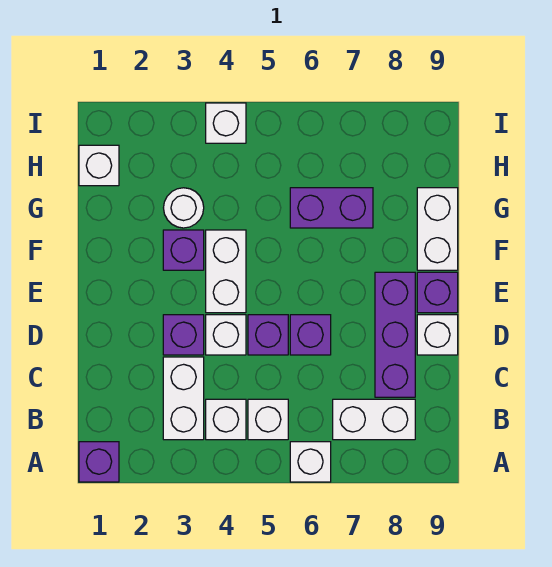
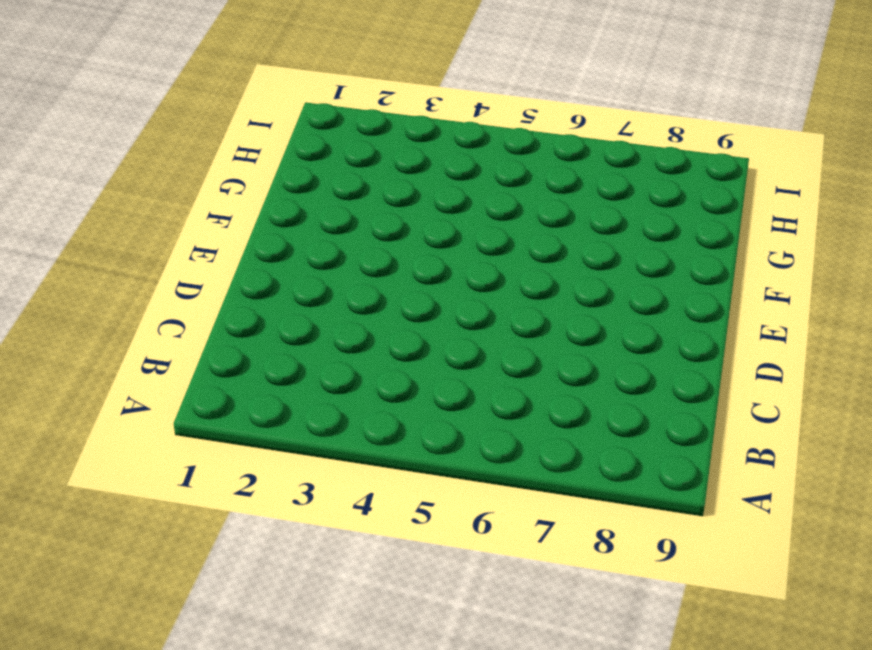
none -> purple brick A1 level 1
none -> white brick A6 level 1
none -> white brick B3:C3 level 1

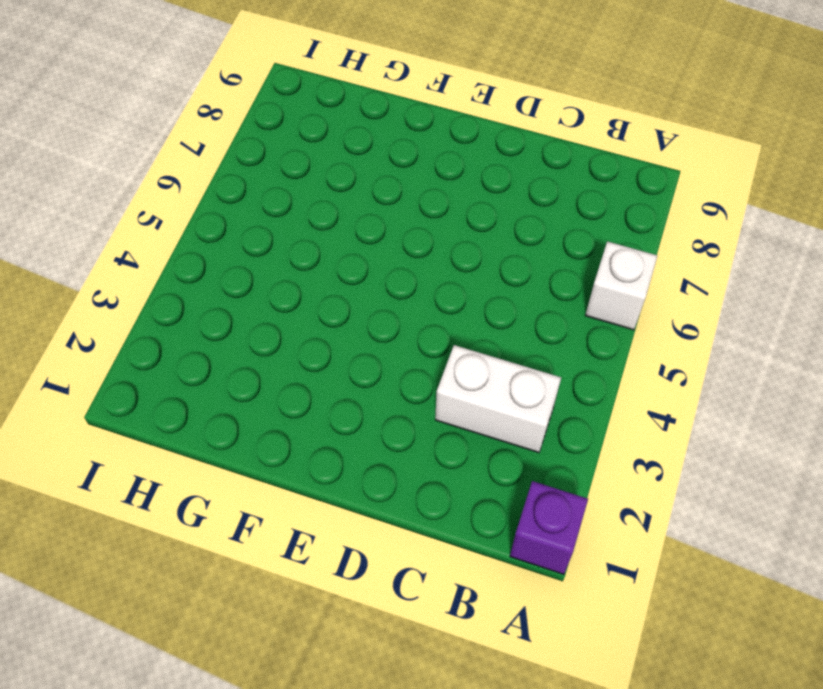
none -> white brick B4 level 1
none -> white brick B5 level 1
none -> white brick B7:B8 level 1

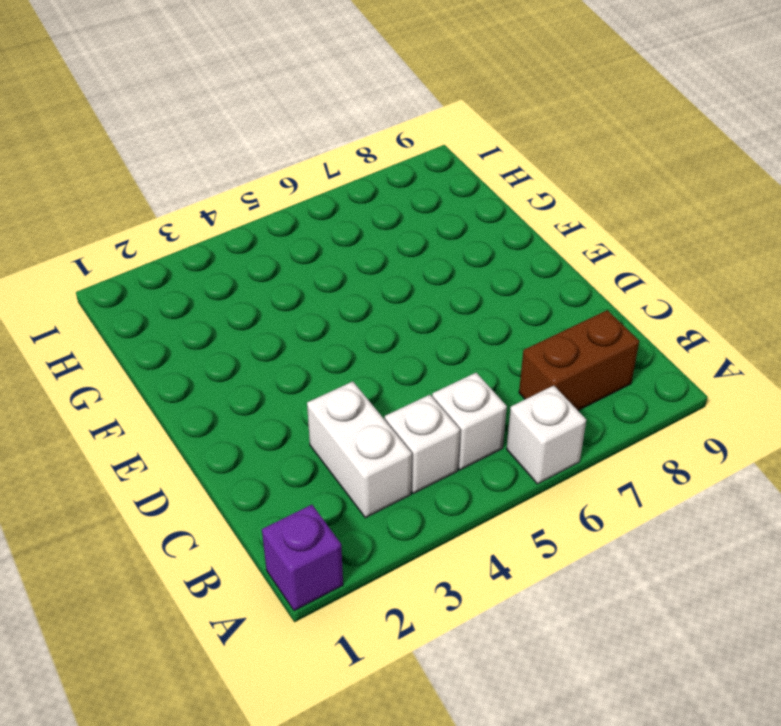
brown brick B7:B8 level 1 -> white brick B7:B8 level 1
none -> purple brick C8:E8 level 1
none -> purple brick D3 level 1
none -> white brick D4 level 1

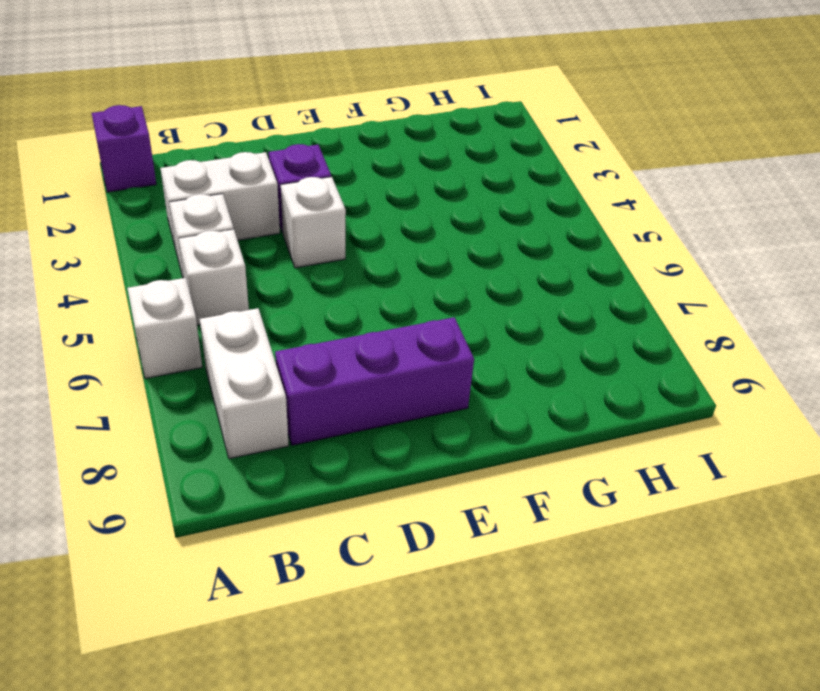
none -> purple brick D5 level 1
none -> purple brick D6 level 1
none -> white brick D9 level 1

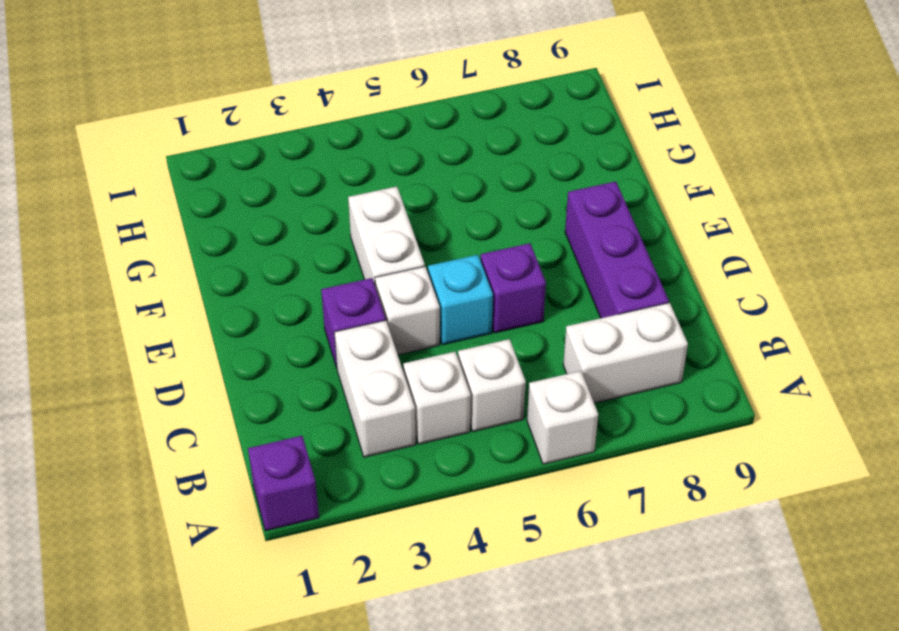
cyan brick D5 level 1 -> purple brick D5 level 1
none -> white brick D9 level 1
none -> purple brick E9 level 1
none -> purple brick F3 level 1

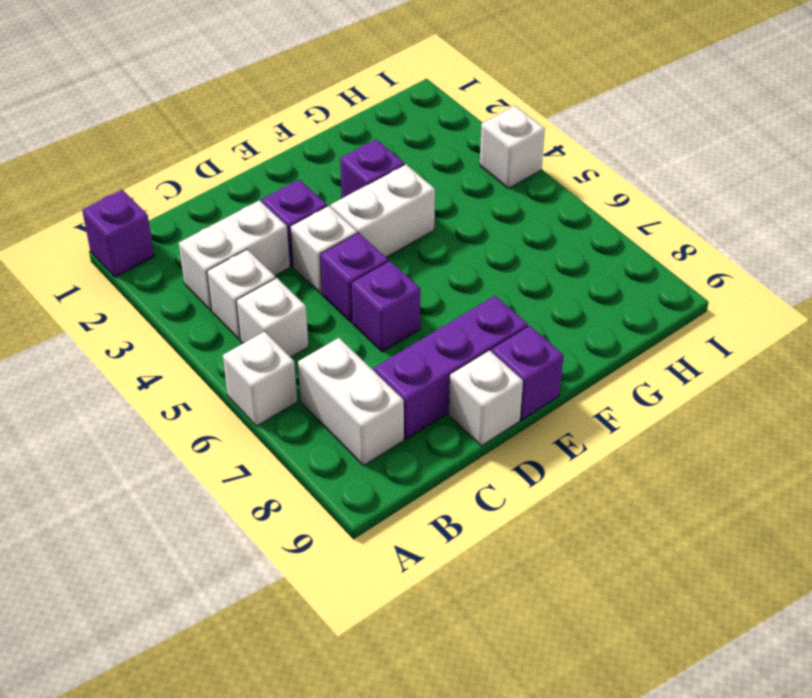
none -> white brick F9:G9 level 1
none -> white round brick G3 level 1
none -> purple brick G6:G7 level 1

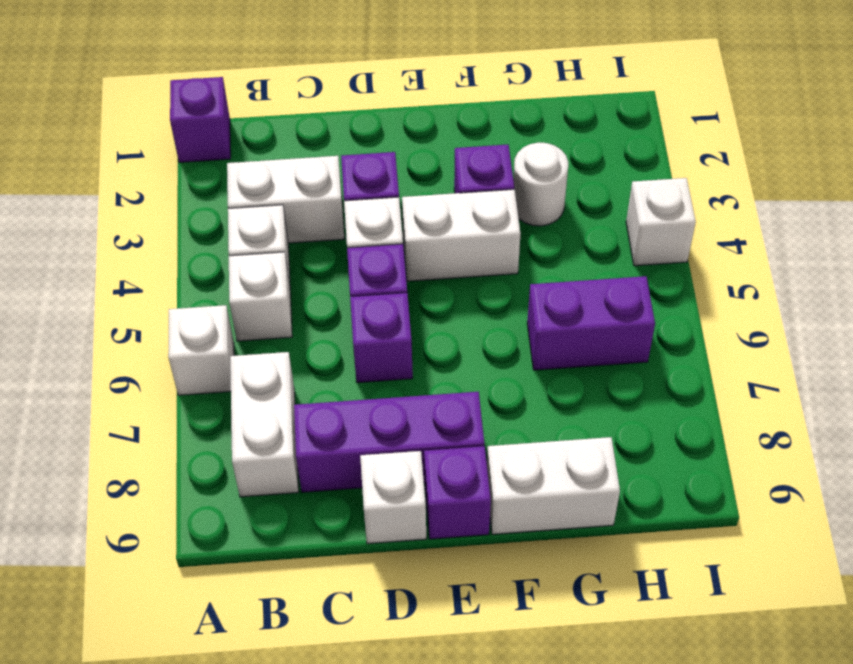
purple brick G6:H6 level 1 -> purple brick G6:G7 level 1
none -> white brick H1 level 1

